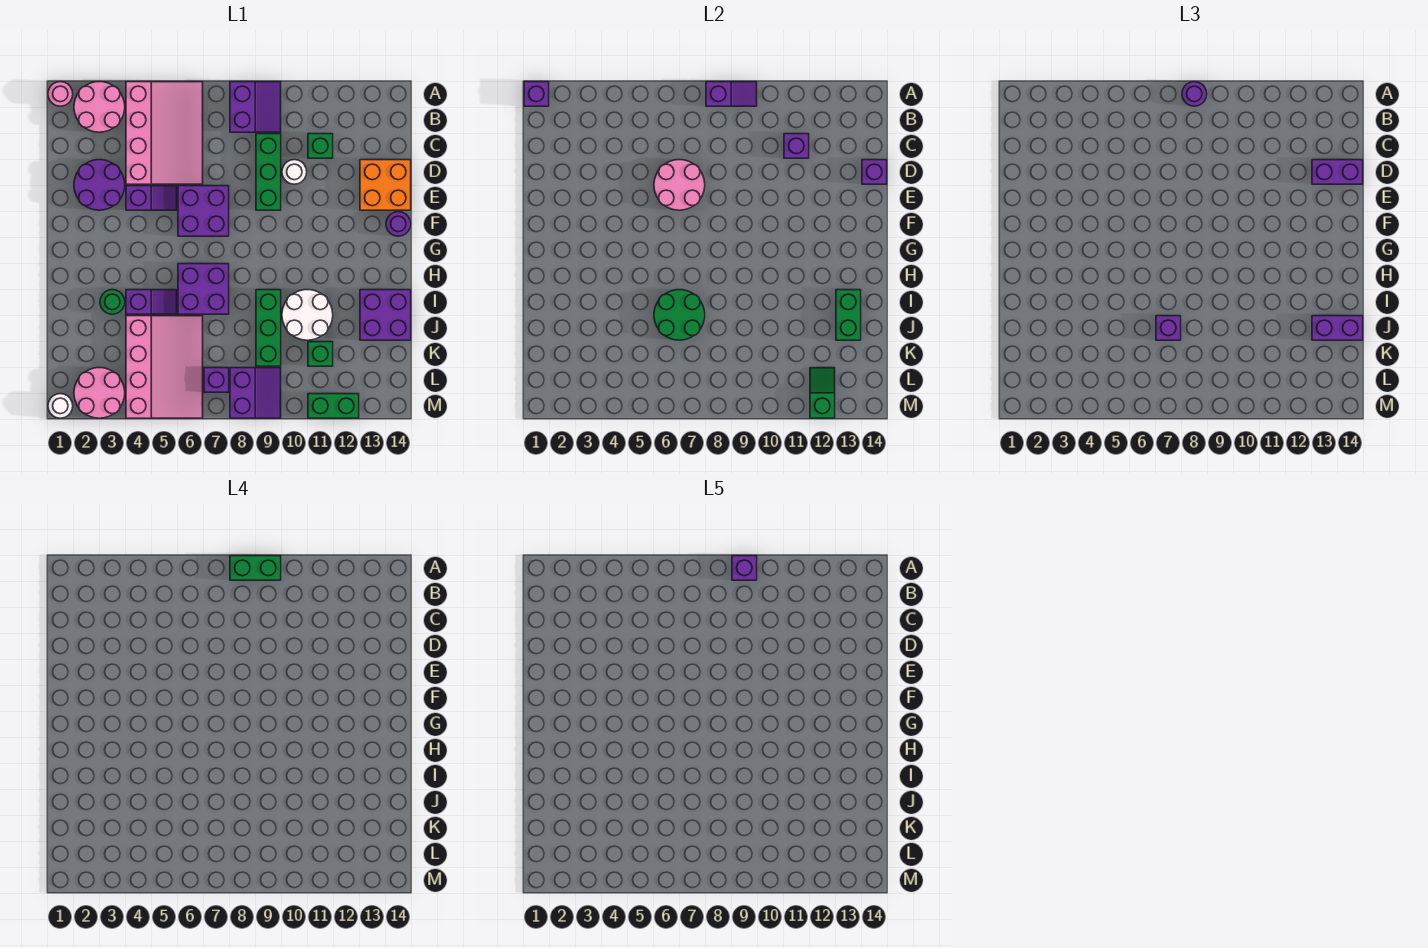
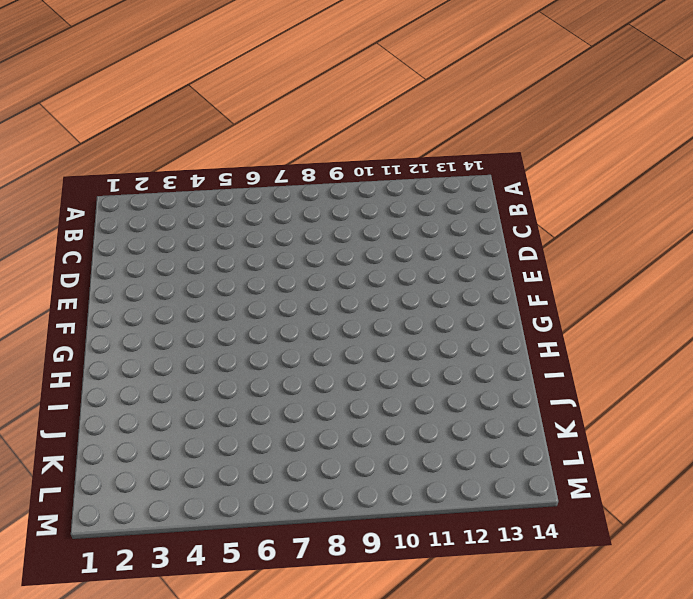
none -> pink round brick A1 level 1
none -> pink round brick A2:B3 level 1
none -> pink slope A4:D6 level 1 top 4
none -> purple slope A8:B9 level 1 top 8

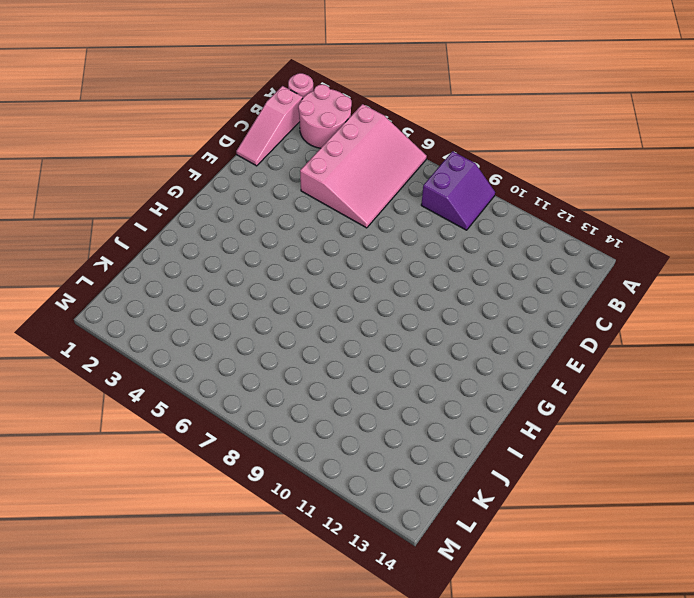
pink slope B1:D1 level 1 top B -> none
none -> green brick C9:E9 level 1
none -> green brick C11 level 1
none -> purple round brick D2:E3 level 1
none -> white round brick D10 level 1

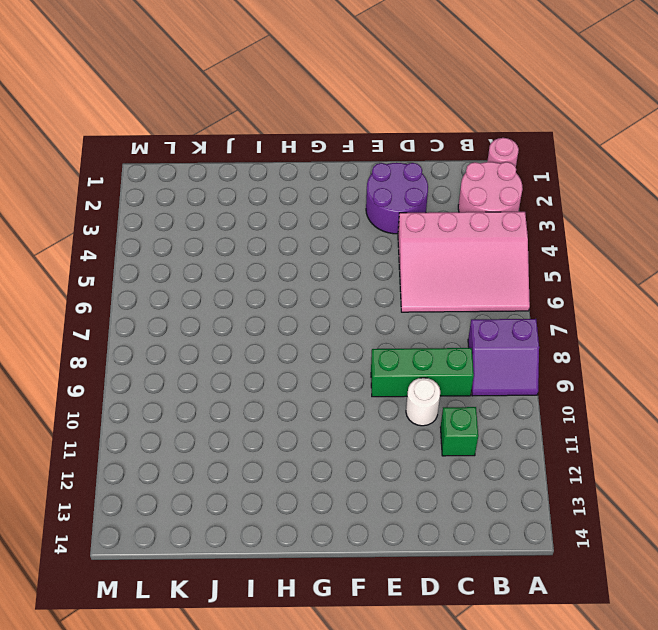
none -> orange brick D13:E14 level 1
none -> purple slope E4:E5 level 1 top 4
none -> purple brick E6:F7 level 1
none -> purple round brick F14 level 1

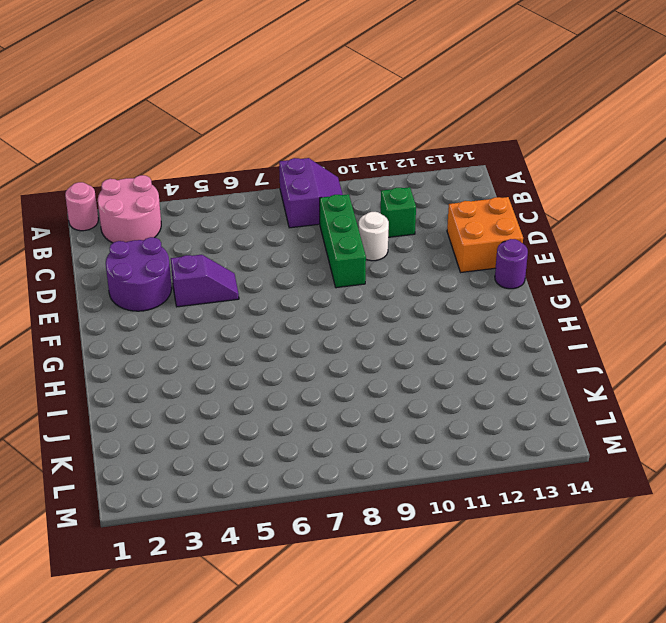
none -> pink slope A4:D6 level 1 top 4
none -> purple brick E6:F7 level 1
none -> purple brick H6:I7 level 1
none -> green round brick I3 level 1

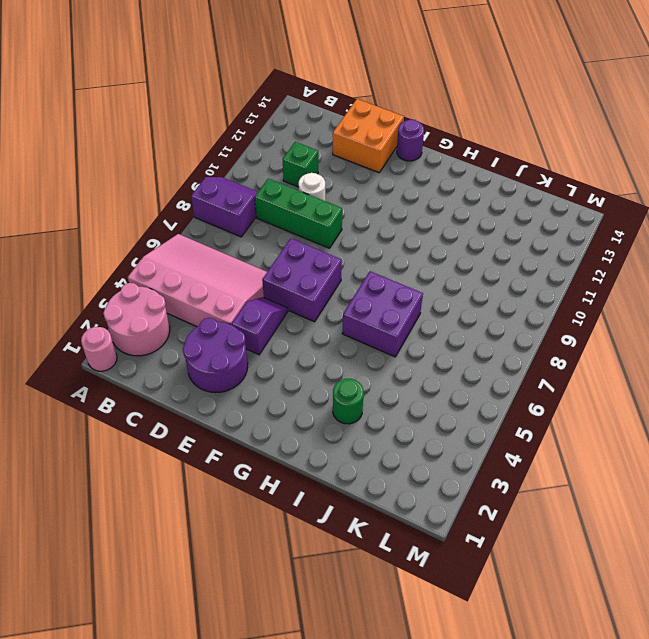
none -> purple slope I4:I5 level 1 top 4
none -> green brick I9:K9 level 1
none -> white round brick I10:J11 level 1
none -> purple brick I13:J14 level 1

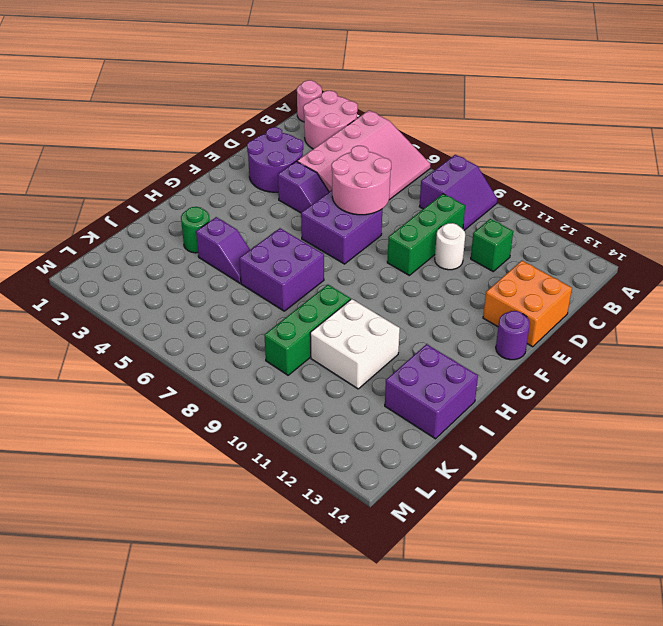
white brick I10:J11 level 1 -> white round brick I10:J11 level 1
none -> pink slope J4:M6 level 1 top 4
none -> green brick K11 level 1
none -> pink round brick L2:M3 level 1
none -> purple brick L7 level 1

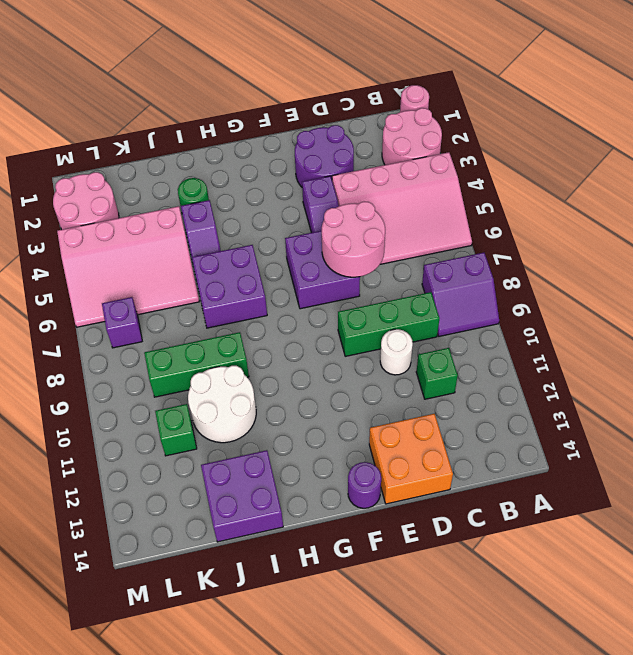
none -> purple slope L8:M9 level 1 top 8
none -> white round brick M1 level 1
none -> green brick M11:M12 level 1
none -> purple brick A1 level 2

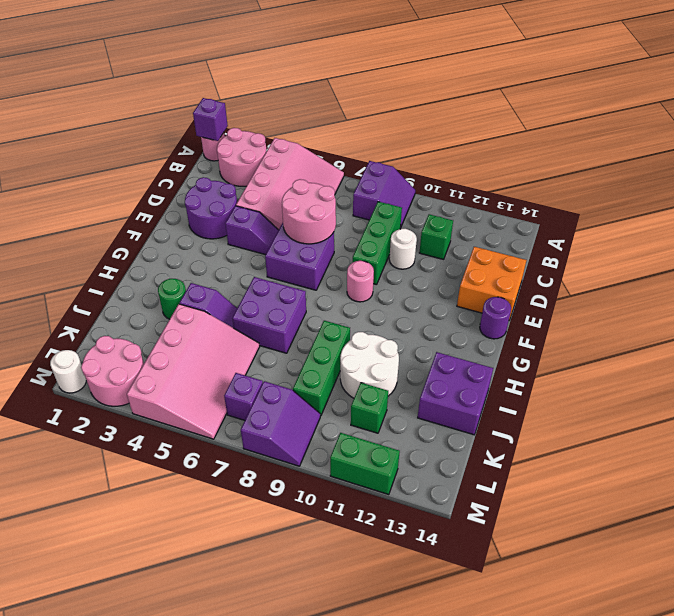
pink round brick F9 level 1 -> none
none -> purple slope A8:A9 level 2 top 8
none -> purple brick C11 level 2
none -> purple brick D14 level 2
none -> green round brick I6:J7 level 2

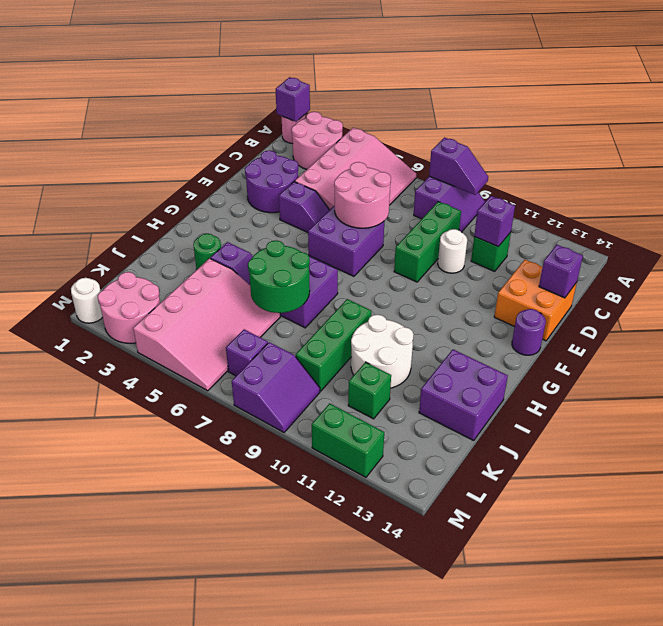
none -> green brick I13:J13 level 2
none -> green slope L12:M12 level 2 top M
none -> purple round brick A8 level 3
none -> purple brick D13:D14 level 3

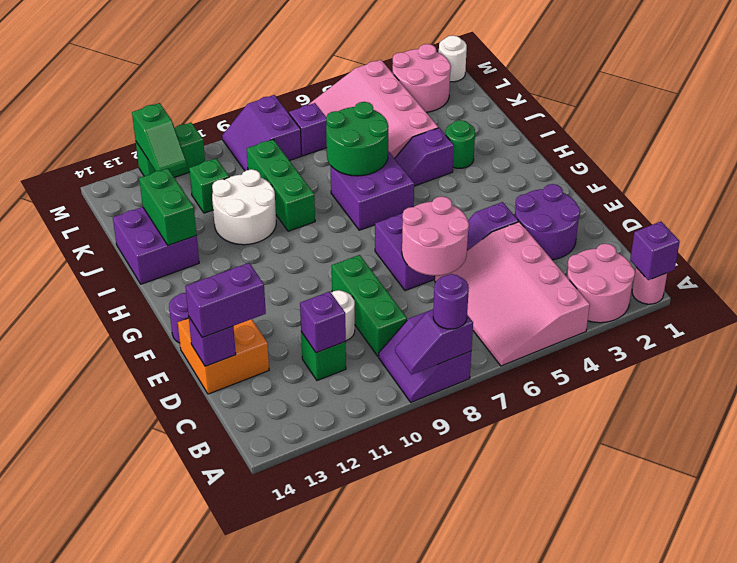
none -> purple brick J7 level 3
none -> purple brick J13:J14 level 3
none -> green brick A8:A9 level 4
none -> purple brick A9 level 5

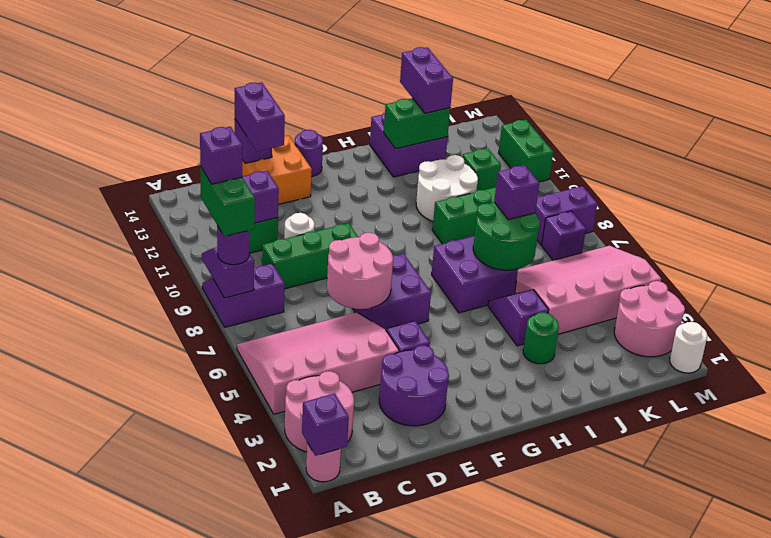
none -> green slope L12:M12 level 2 top M

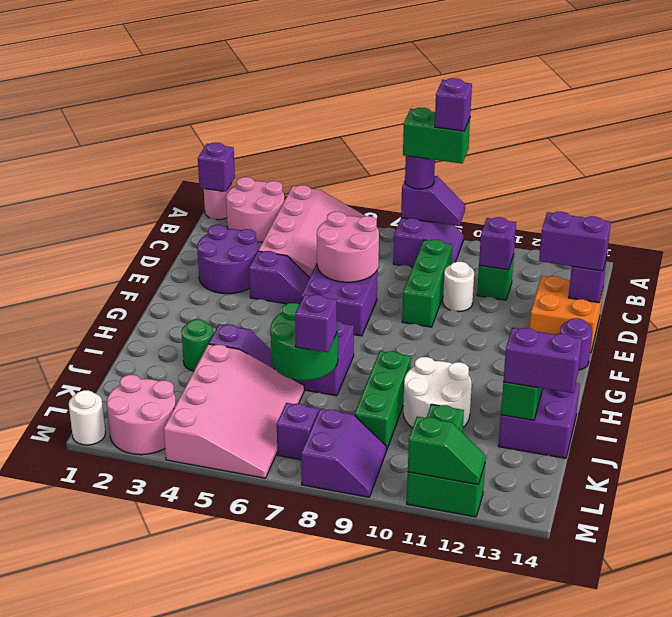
green slope M11:M12 level 2 top 11 -> green slope L12:M12 level 2 top M

